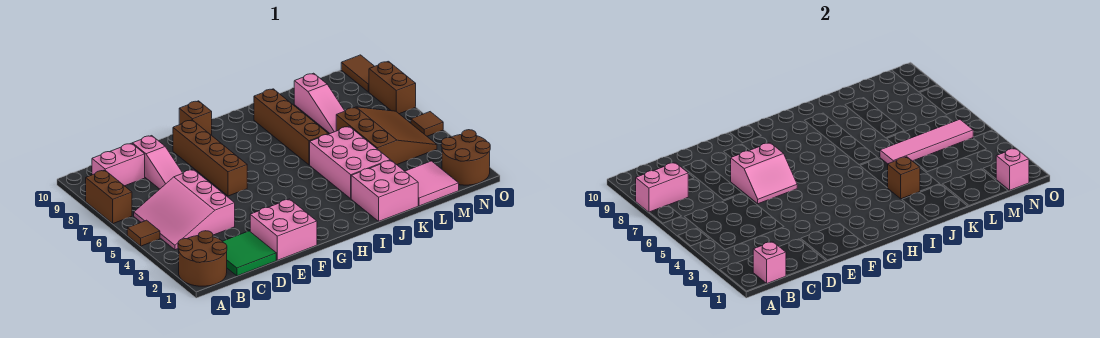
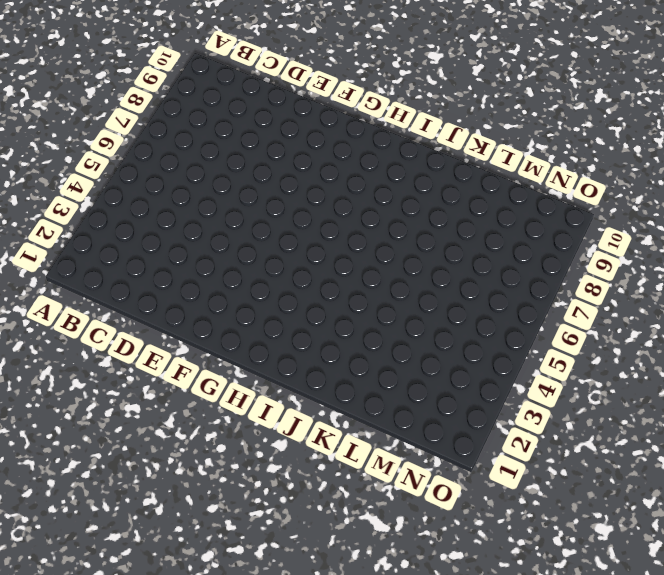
none -> brown round brick A1:B2 level 1
none -> brown tile A5 level 1
none -> brown brick A7:A8 level 1

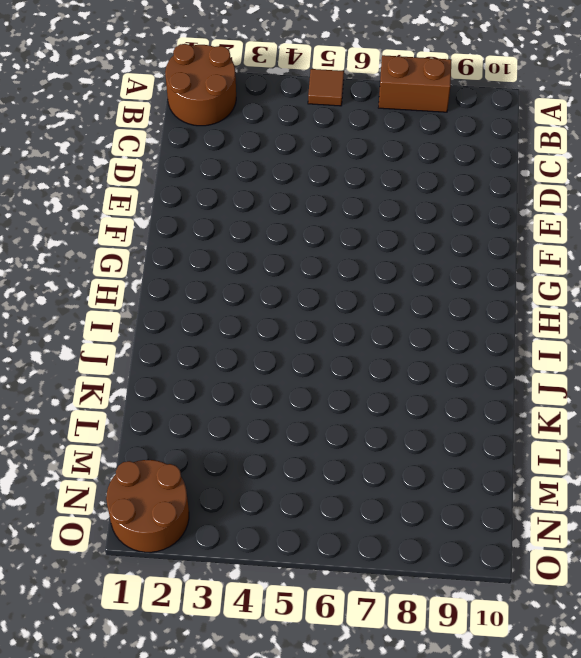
none -> pink slope B4:D6 level 1 top D
none -> pink brick B9:C9 level 1
none -> green tile C1:D2 level 1

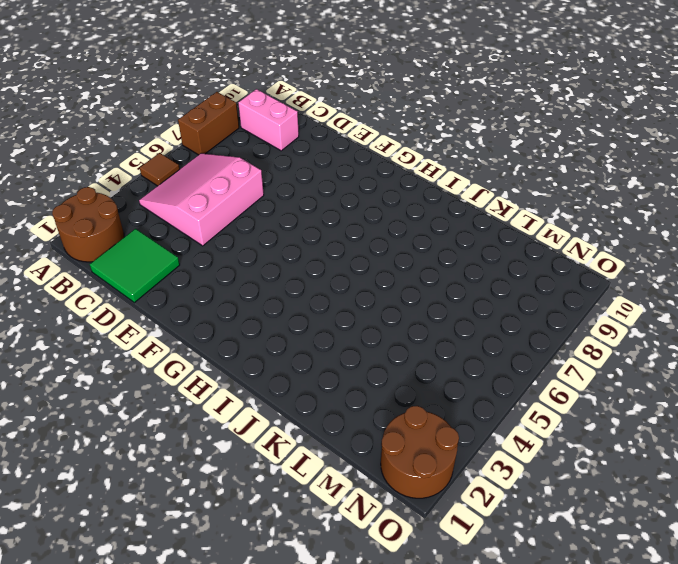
none -> pink slope D7:D9 level 1 top 9
none -> pink brick E1:F2 level 1
none -> brown brick F6:F9 level 1

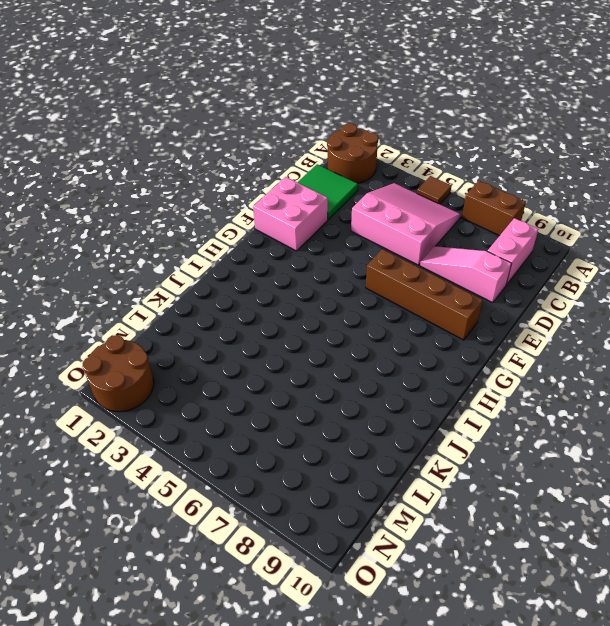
none -> brown brick G10 level 1
none -> pink brick J1:K2 level 1
none -> pink brick J3:K5 level 1

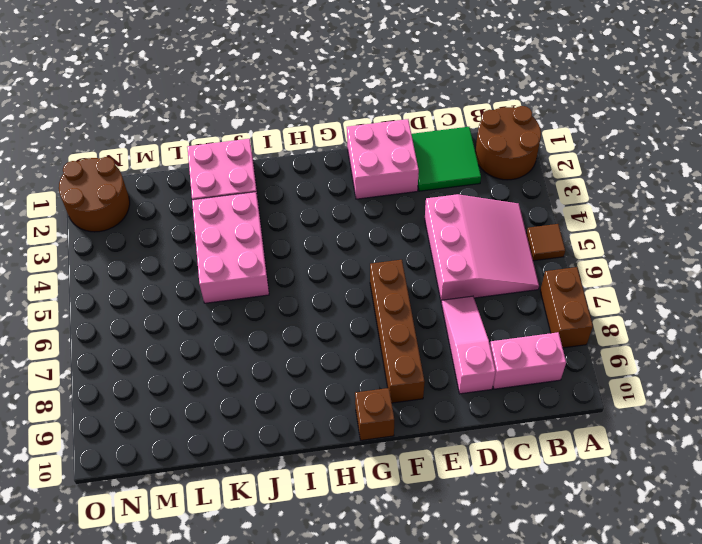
none -> brown brick J6:J9 level 1
none -> pink tile L1:M2 level 1
none -> brown slope L4:N6 level 1 top L

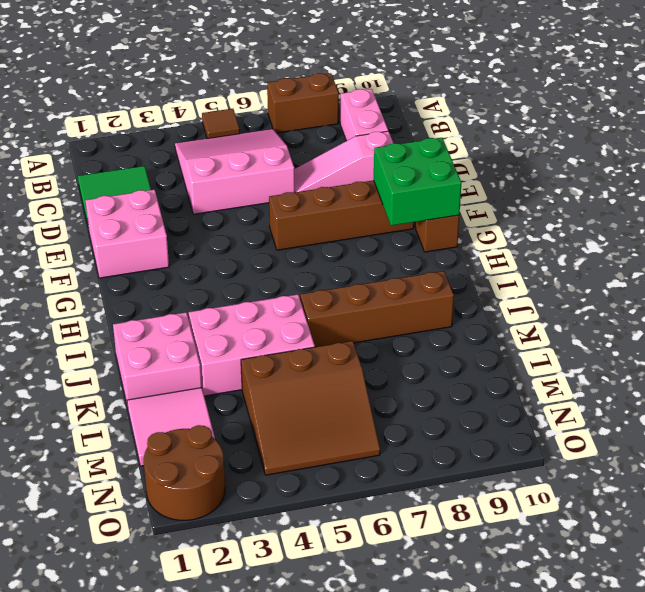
green brick F9:G10 level 2 -> none
none -> brown round brick A1:B2 level 1
none -> pink slope L7:L9 level 1 top 9
none -> brown tile O5 level 1

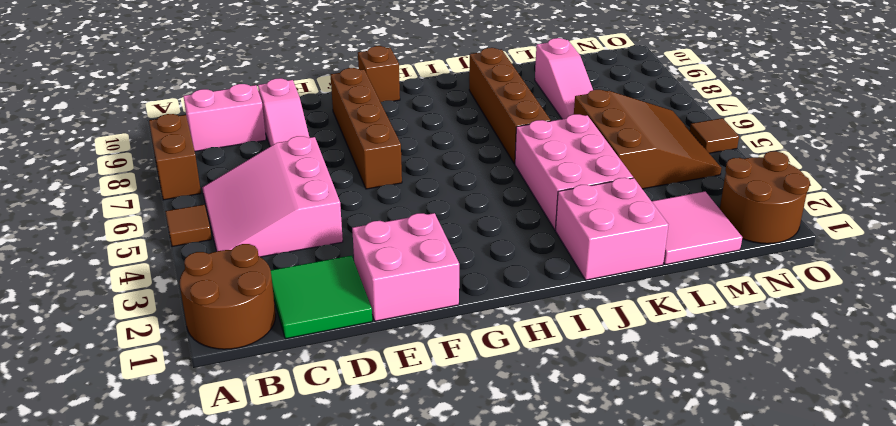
none -> brown brick O7:O8 level 1
none -> brown tile O9:O10 level 1
none -> pink brick A8:B8 level 2

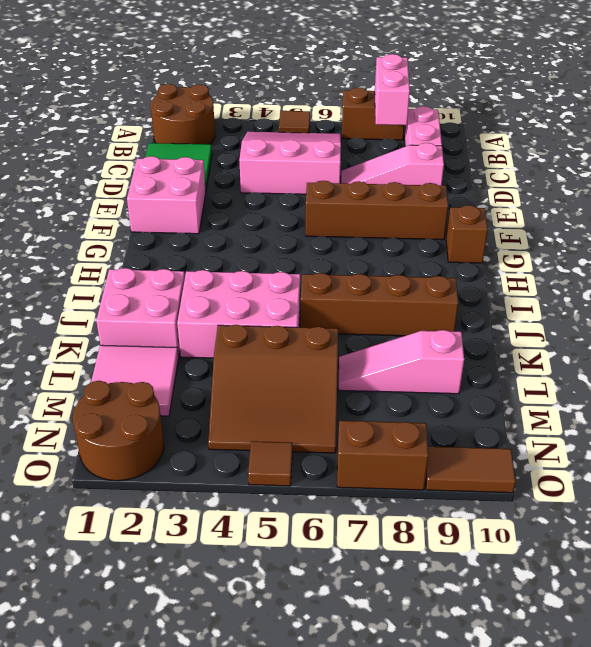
none -> pink brick B1 level 2
none -> pink slope E6:F7 level 2 top 7
none -> brown brick J3 level 2

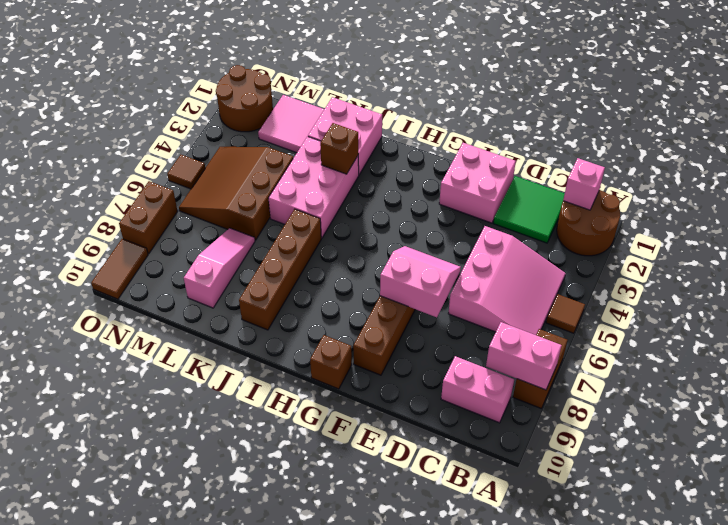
none -> pink slope D7:D9 level 1 top 9
none -> pink tile K5:N5 level 2
none -> pink brick N1 level 2

